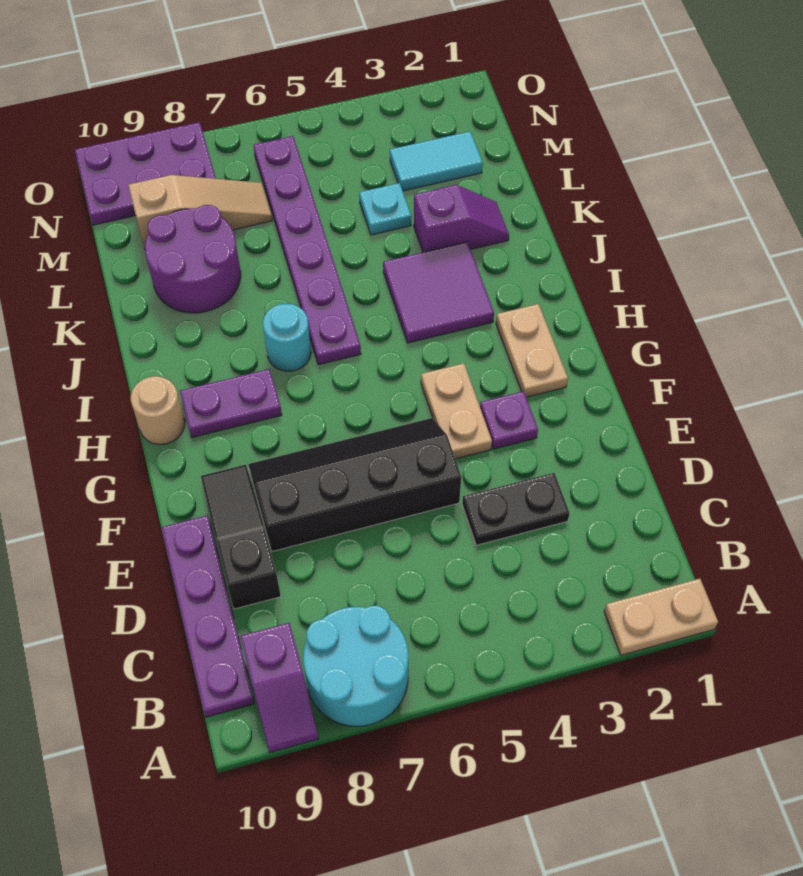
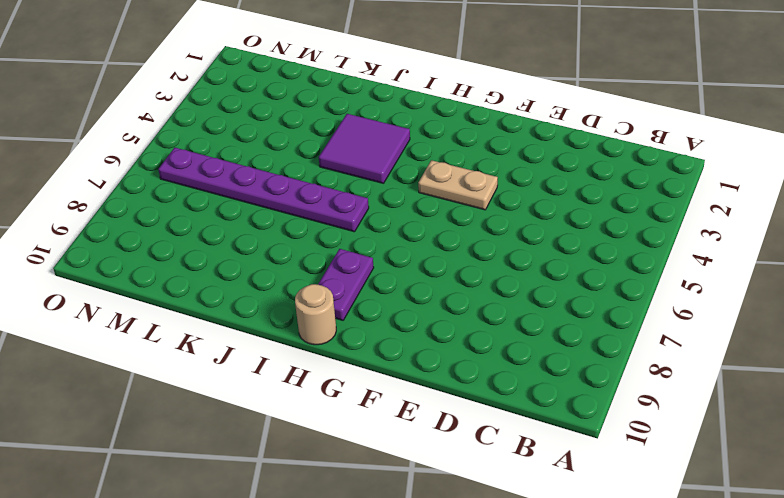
none -> tan plate A1:A2 level 1
none -> cyan round brick A7:B8 level 1
none -> purple slope A9:B9 level 1 top B

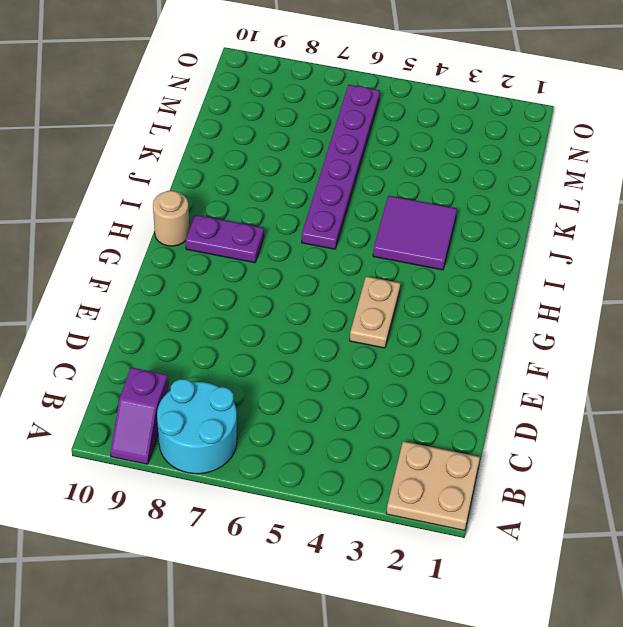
tan plate A1:B2 level 1 -> tan plate A1:A2 level 1
none -> purple plate B10:E10 level 1
none -> black plate D3:D4 level 1
none -> black slope D9:F9 level 1 top D

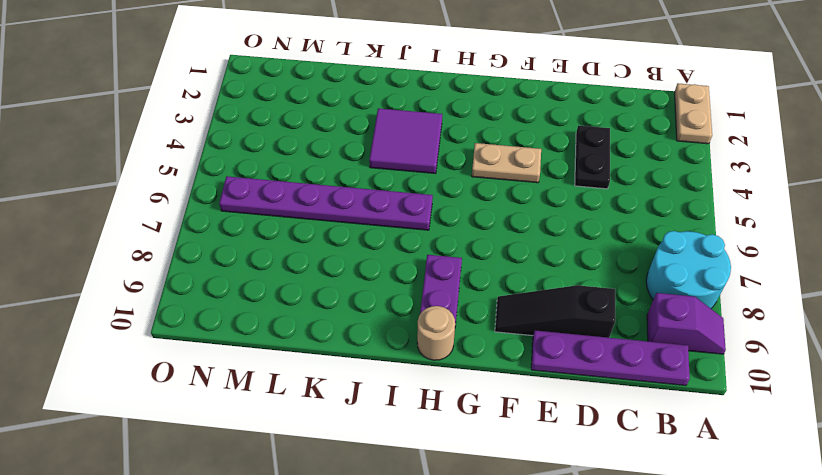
none -> black slope E5:F8 level 1 top E
none -> purple plate F3 level 1
none -> tan plate G2:H2 level 1

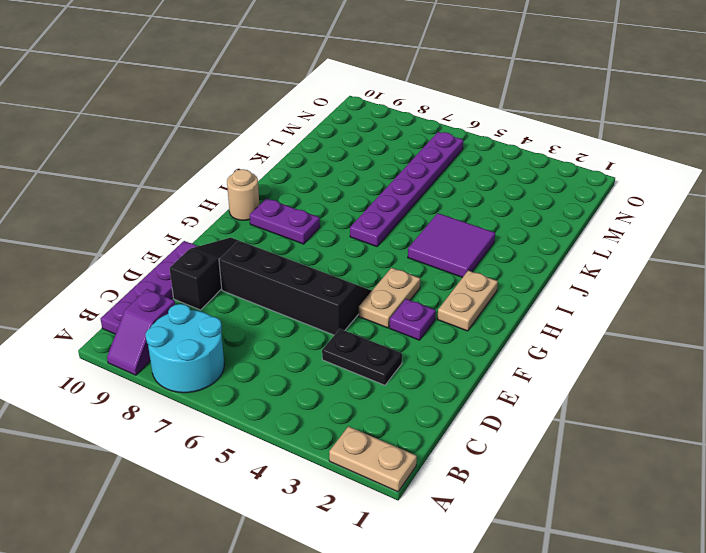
none -> cyan round brick I7 level 1
none -> purple slope K2:K3 level 1 top 3
none -> purple round brick K8:L9 level 1

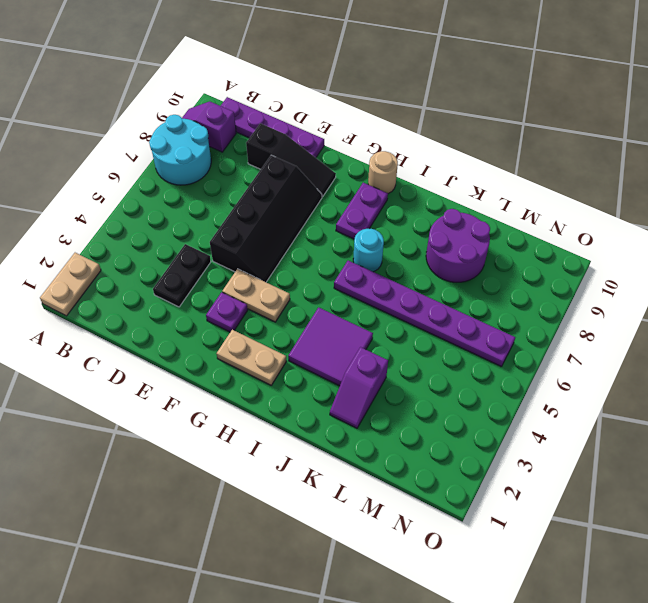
none -> cyan plate L4 level 1
none -> cyan tile M2:M3 level 1
none -> tan slope M7:M9 level 1 top 9

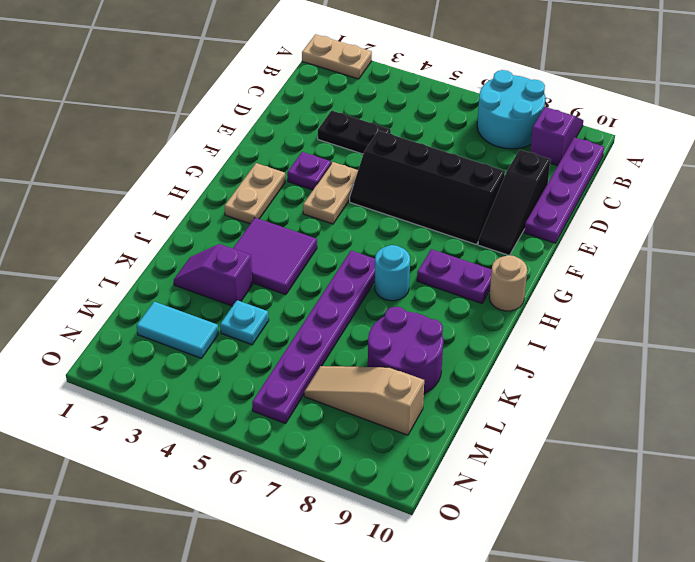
none -> purple plate N8:O10 level 1

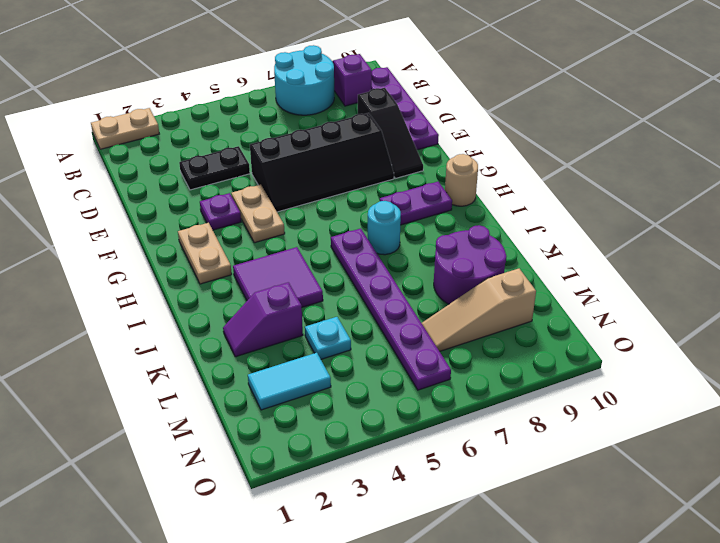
none -> purple plate N8:O10 level 1

